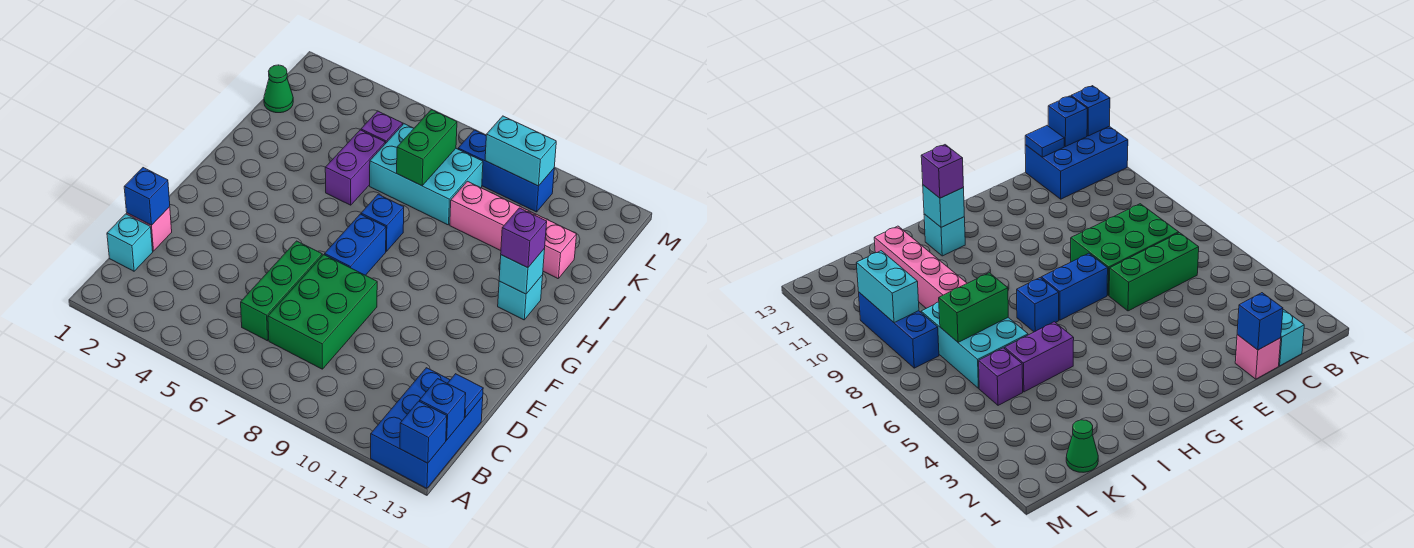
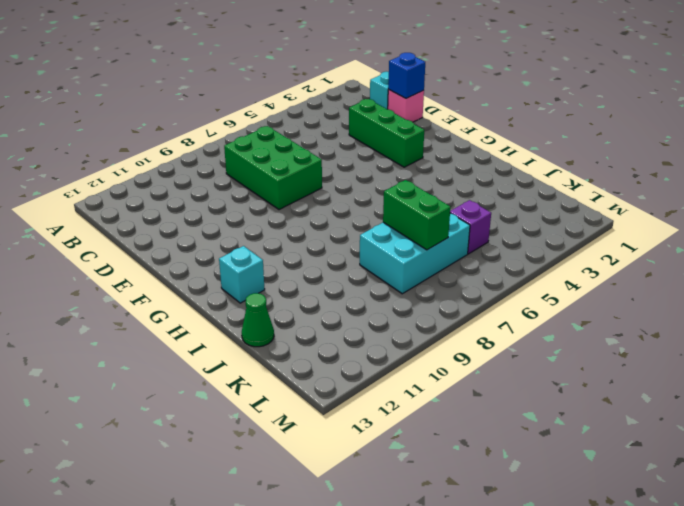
green brick D3:F3 level 1 -> green brick C6:E6 level 1
green cone J13 level 1 -> green cone K1 level 1
none -> blue brick A12:C13 level 1
none -> blue brick F7:G7 level 1
none -> blue brick H7 level 1

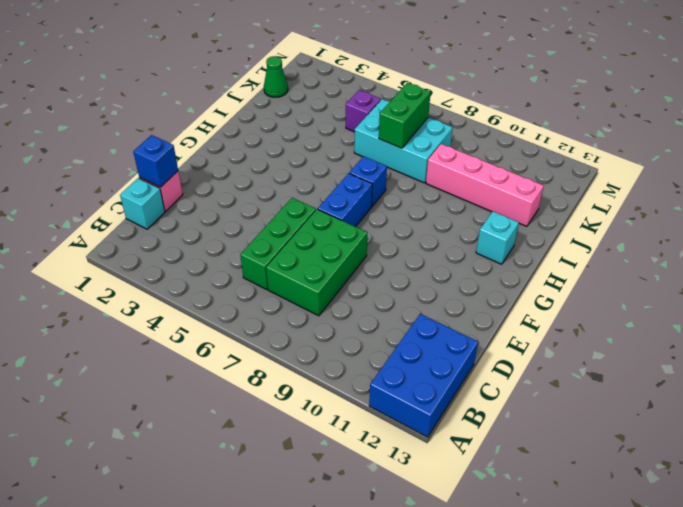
none -> purple brick I5:J5 level 1
none -> blue brick L8:L10 level 1
none -> blue brick A13 level 2

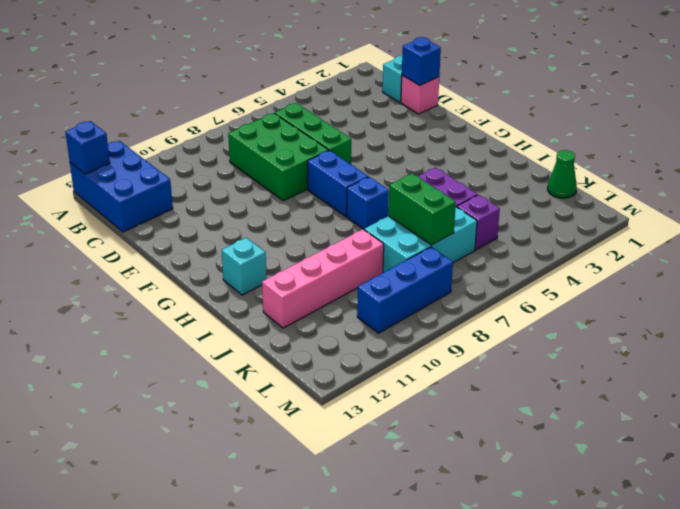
none -> blue brick B13 level 2
none -> blue tile C13 level 2
none -> cyan brick H12 level 2

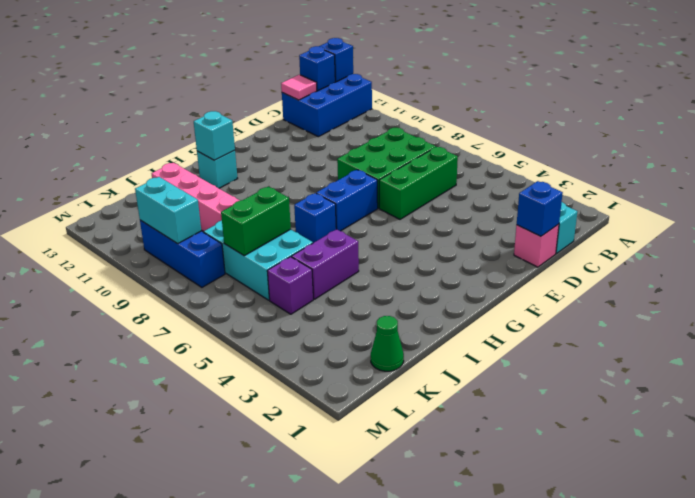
pink tile C13 level 2 -> blue tile C13 level 2
none -> purple brick H12 level 3

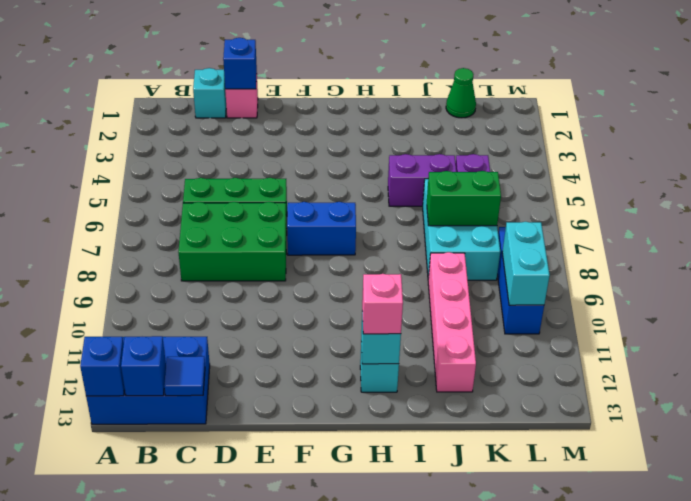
pink brick H12 level 3 -> purple brick H12 level 3
none -> blue brick H7 level 1

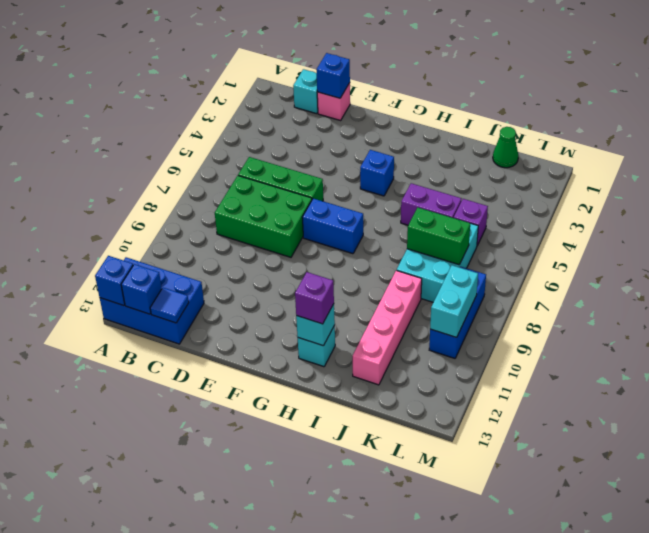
blue brick G4 level 1 -> blue brick H7 level 1

